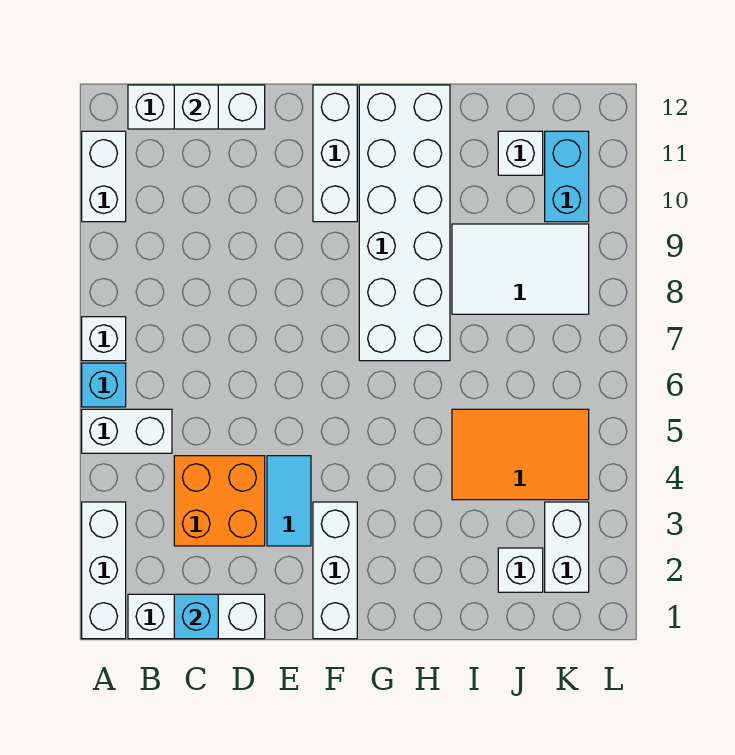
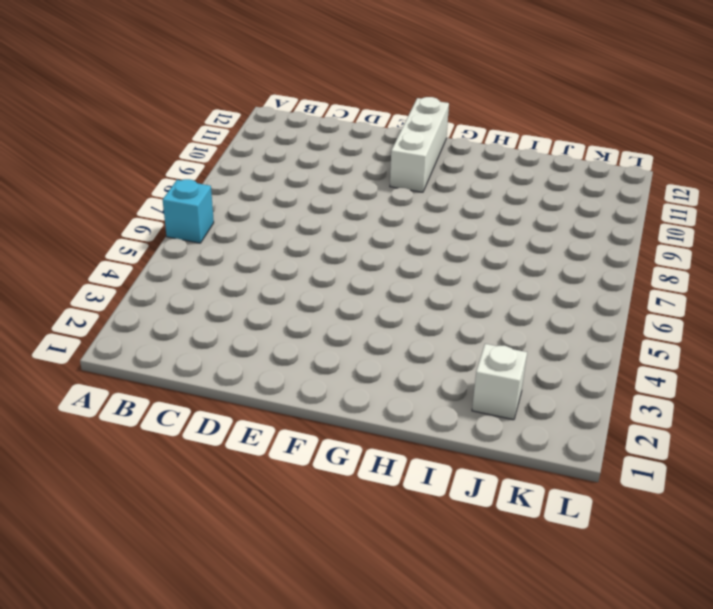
none -> white brick A1:A3 level 1
none -> white brick A5:B5 level 1
none -> white brick A7 level 1

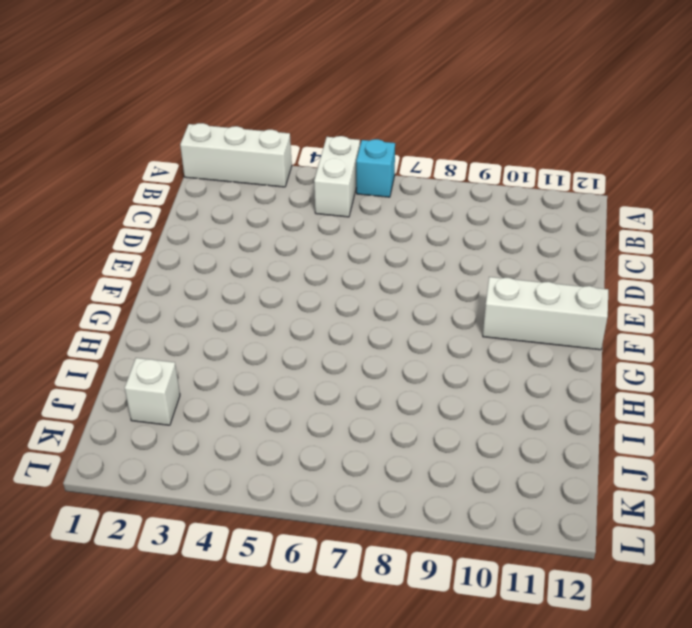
none -> white brick A7 level 1
none -> white brick A10:A11 level 1
none -> white brick B1:D1 level 1

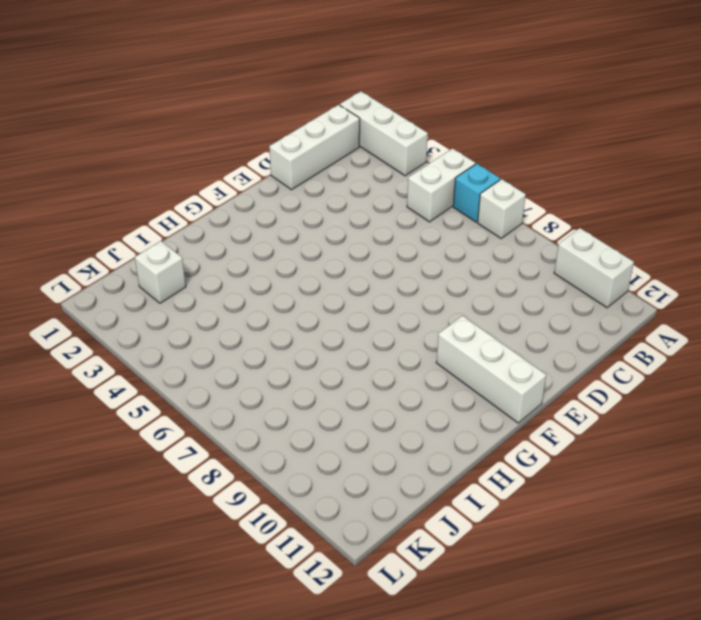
none -> white brick B12:D12 level 1
none -> orange brick C3:D4 level 1
none -> cyan tile E3:E4 level 1

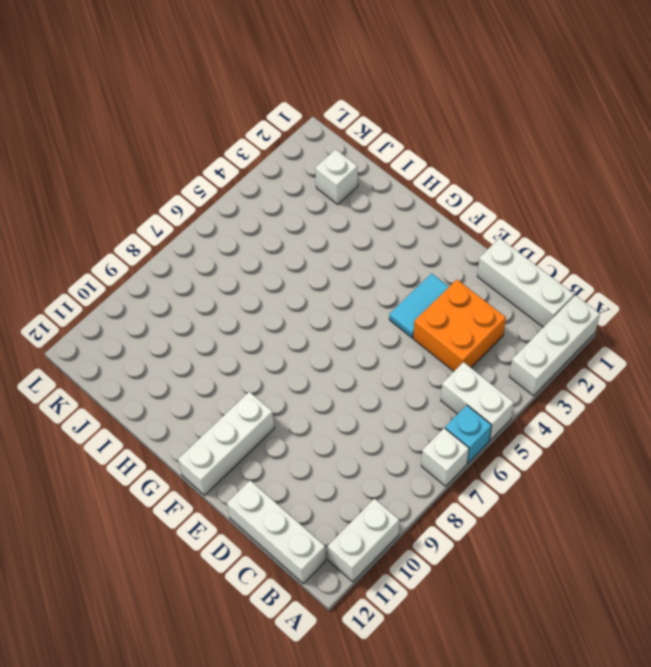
none -> white brick F1:F3 level 1
none -> white brick G7:H12 level 1
none -> orange tile I4:K5 level 1

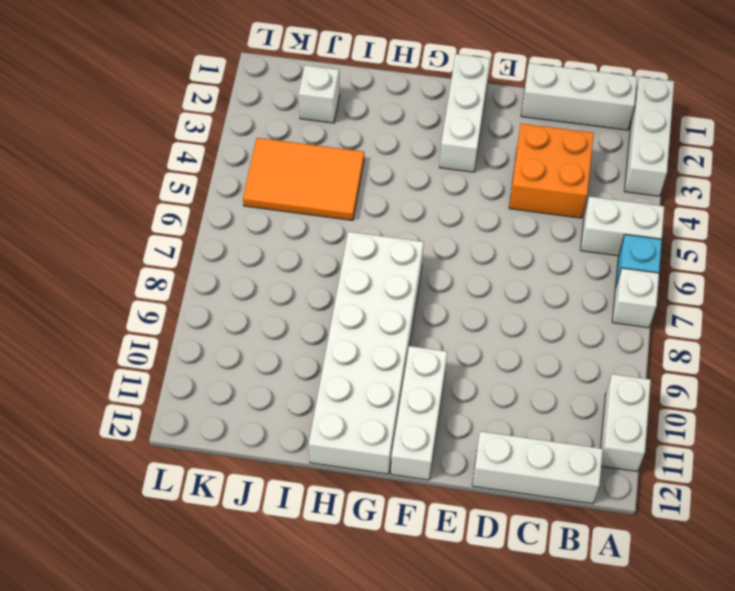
none -> cyan tile E3:E4 level 1
none -> white tile I8:K9 level 1
none -> white brick J11 level 1

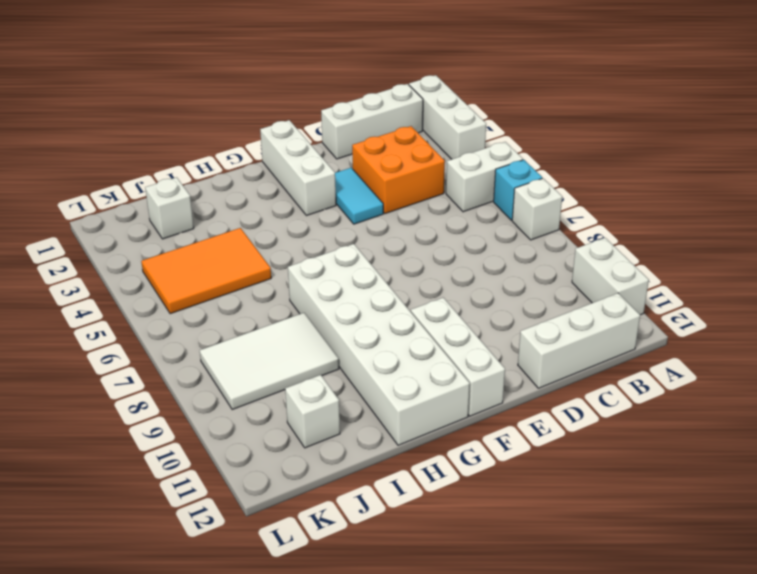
none -> white brick K2:K3 level 1
none -> cyan brick K10:K11 level 1
none -> cyan brick C1 level 2

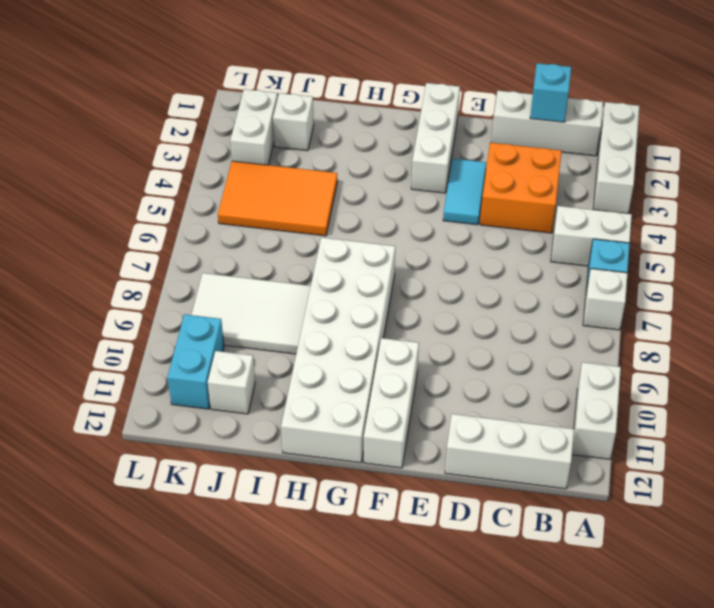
none -> white brick C12 level 2

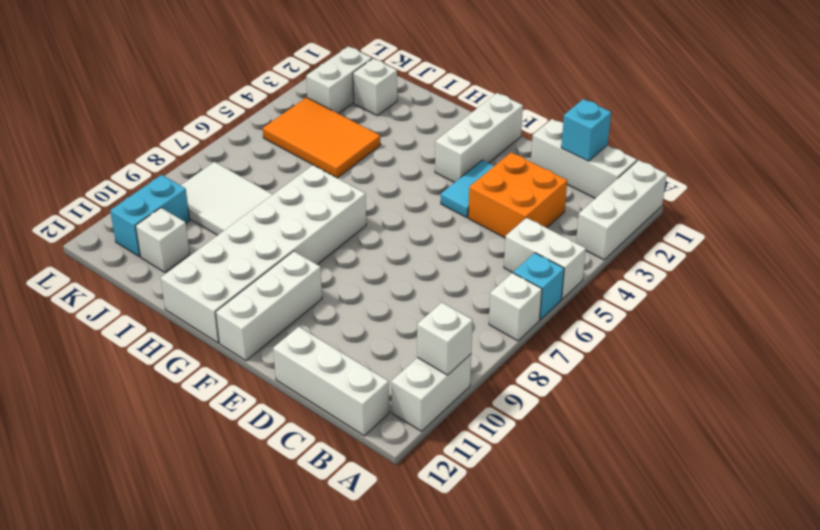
white brick A10 level 2 -> white brick C12 level 2

